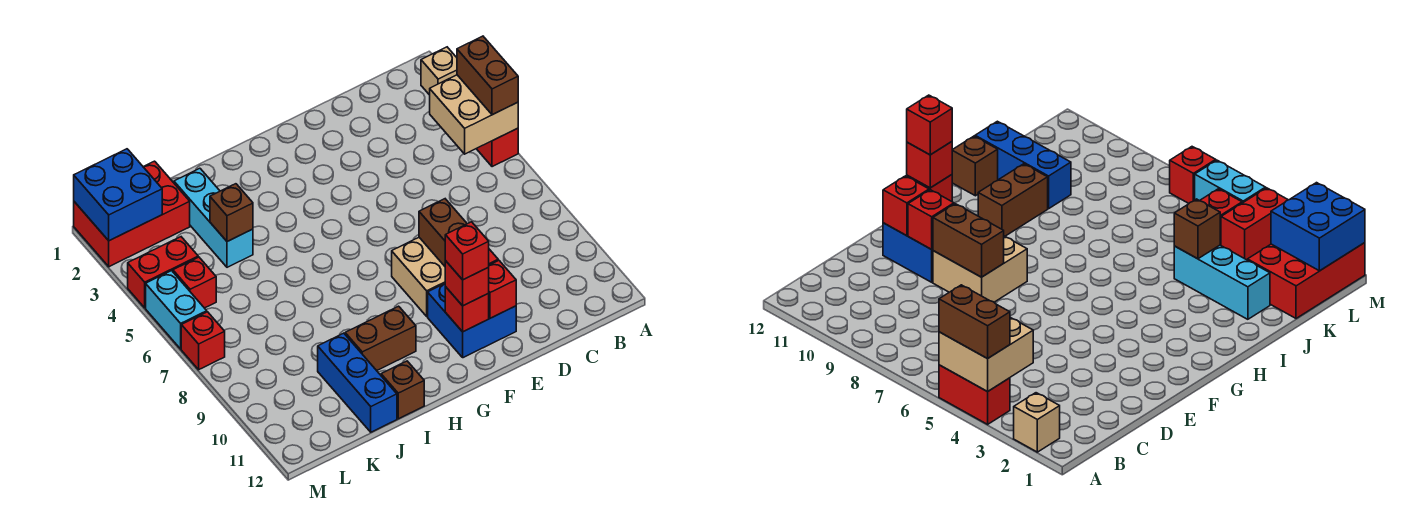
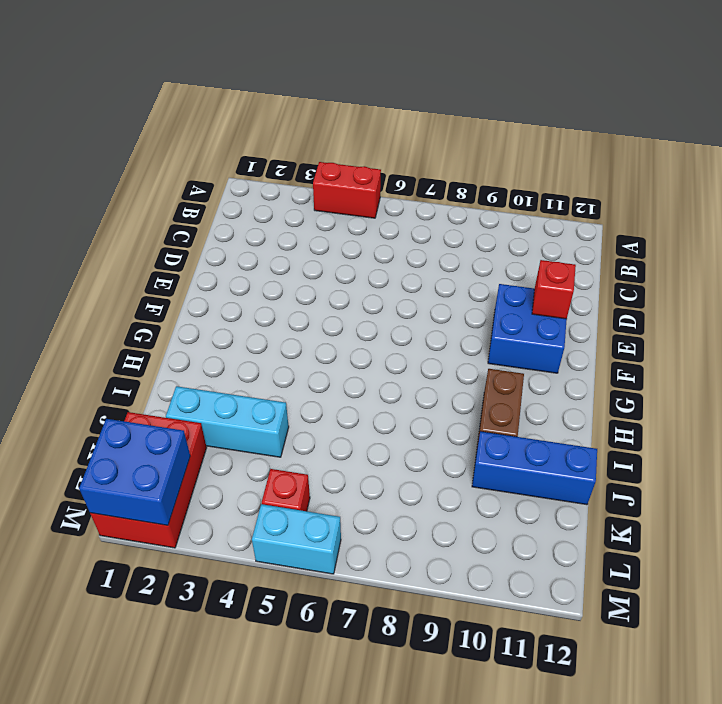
none -> tan brick A2 level 1
none -> tan brick E8:F9 level 1
none -> brown brick I12 level 1

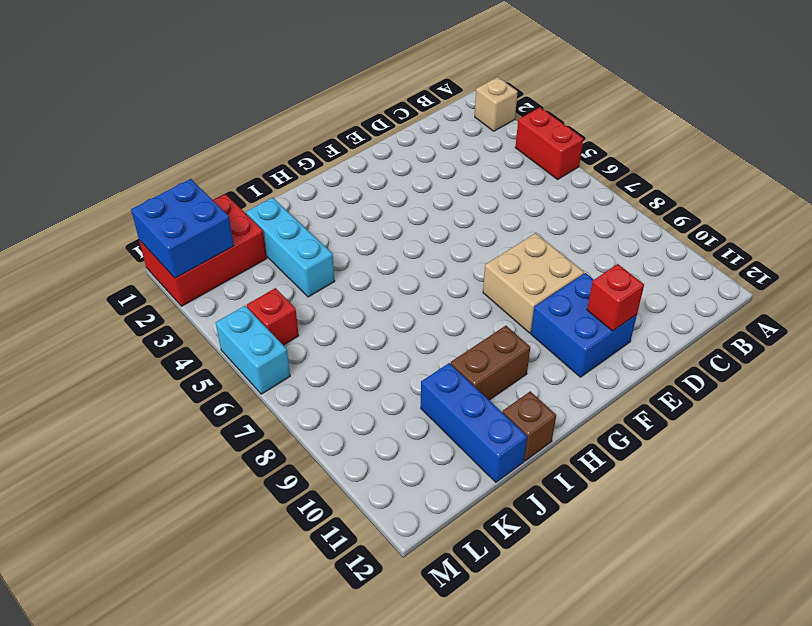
none -> red brick L4:M4 level 1
none -> red brick M7 level 1
none -> tan brick A4:B5 level 2

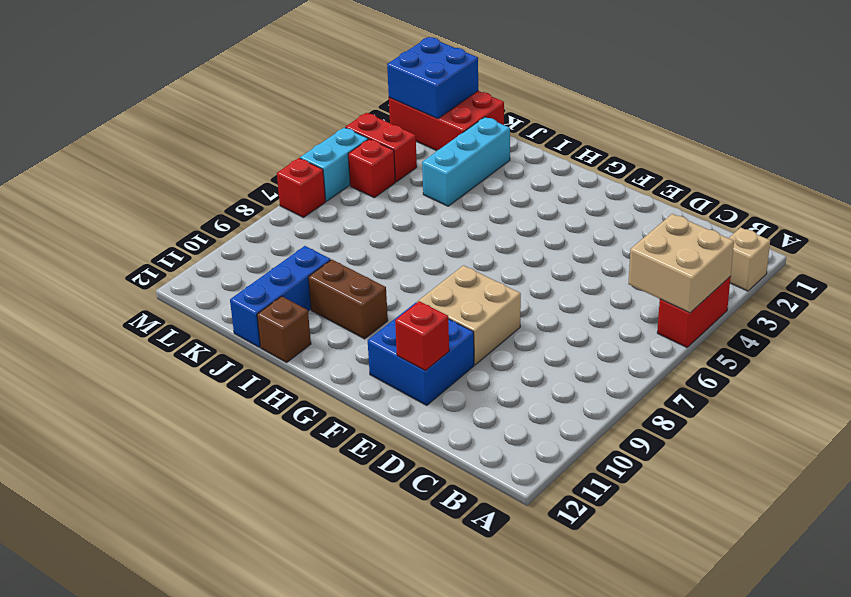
none -> brown brick E8:E9 level 2
none -> red brick E10 level 2
none -> red brick F11 level 2

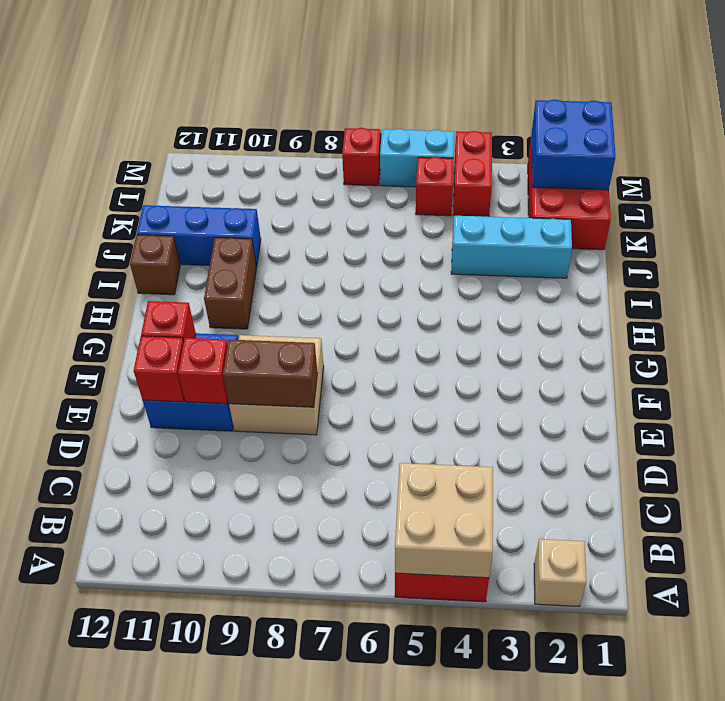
none -> brown brick J4 level 2
none -> brown brick A4:A5 level 3
none -> red brick F11 level 3

